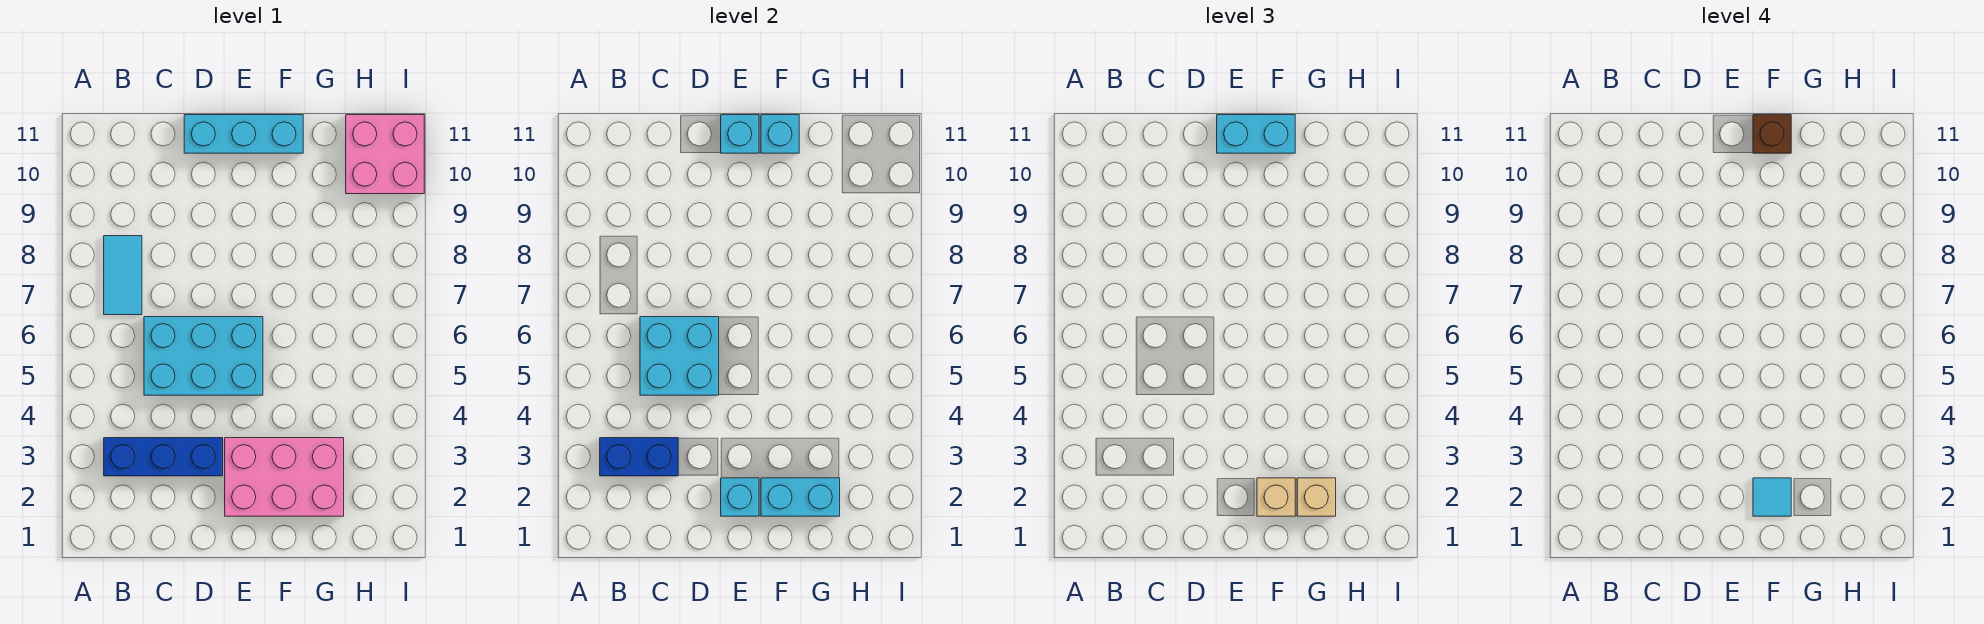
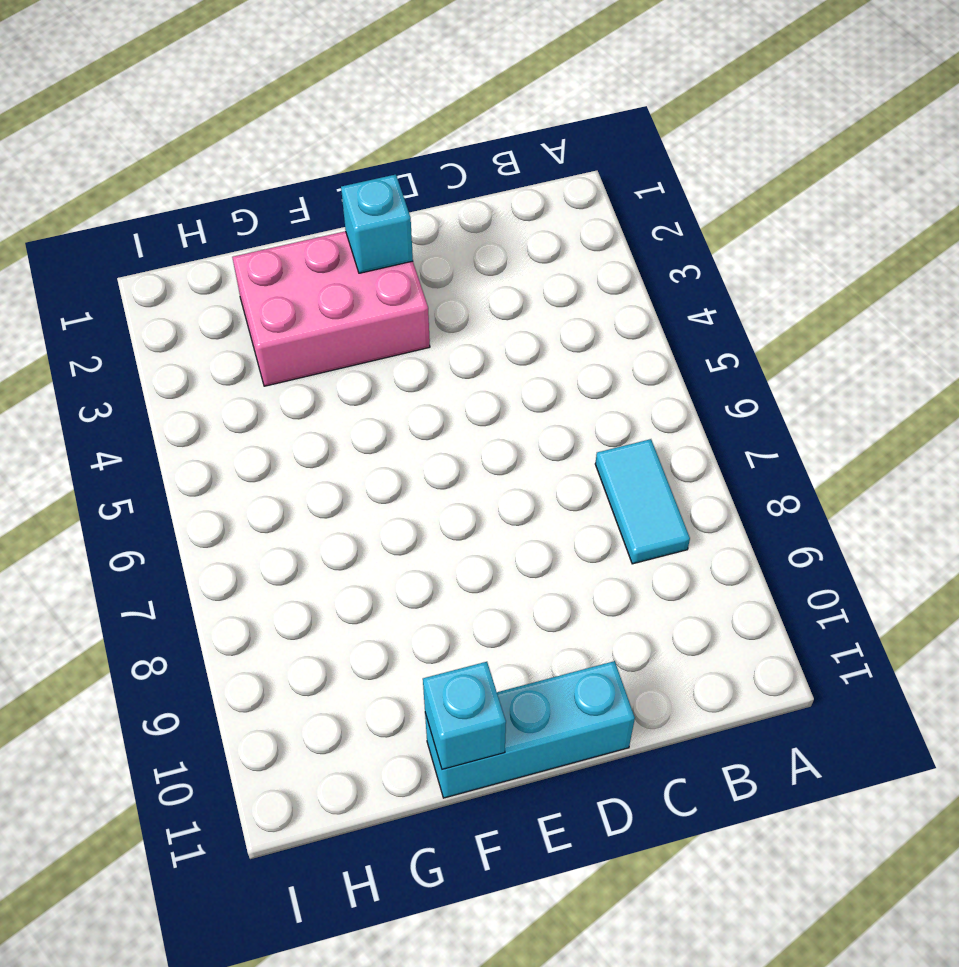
none -> blue brick B3:D3 level 1
none -> cyan brick C5:E6 level 1
none -> pink brick H10:I11 level 1

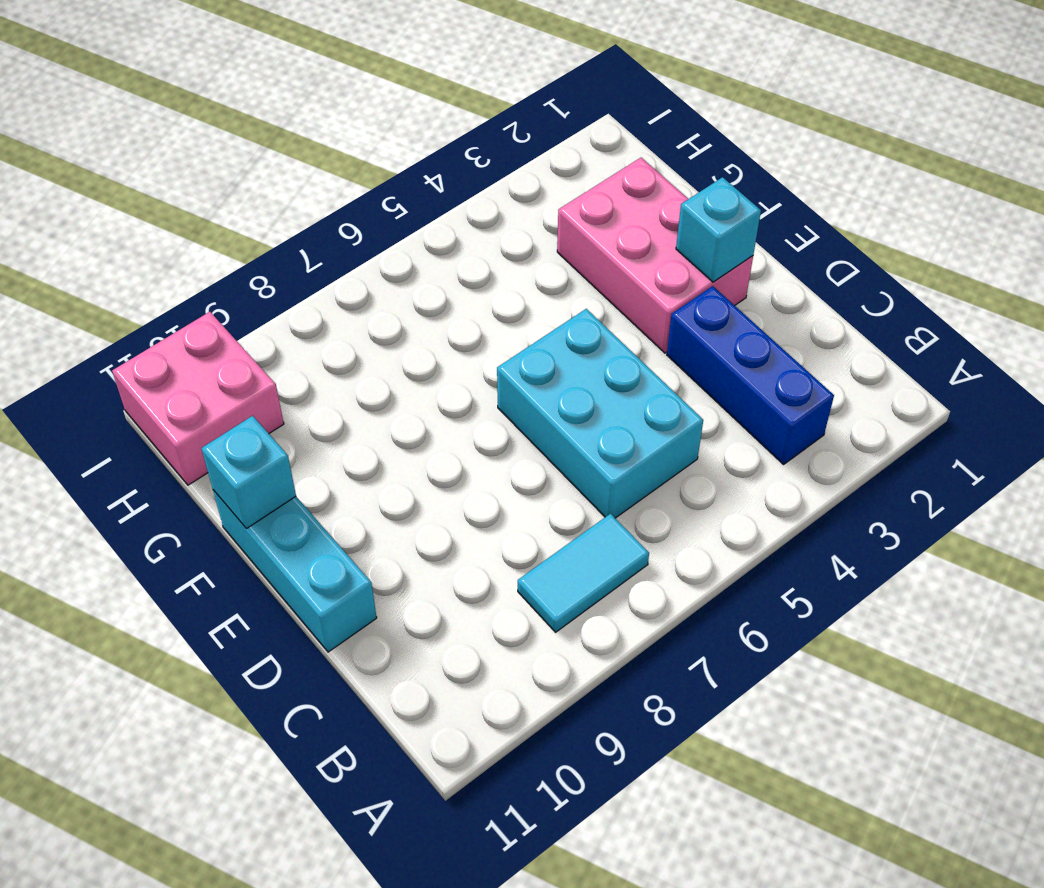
none -> blue brick B3:C3 level 2
none -> cyan brick C5:D6 level 2
none -> cyan brick E11 level 2

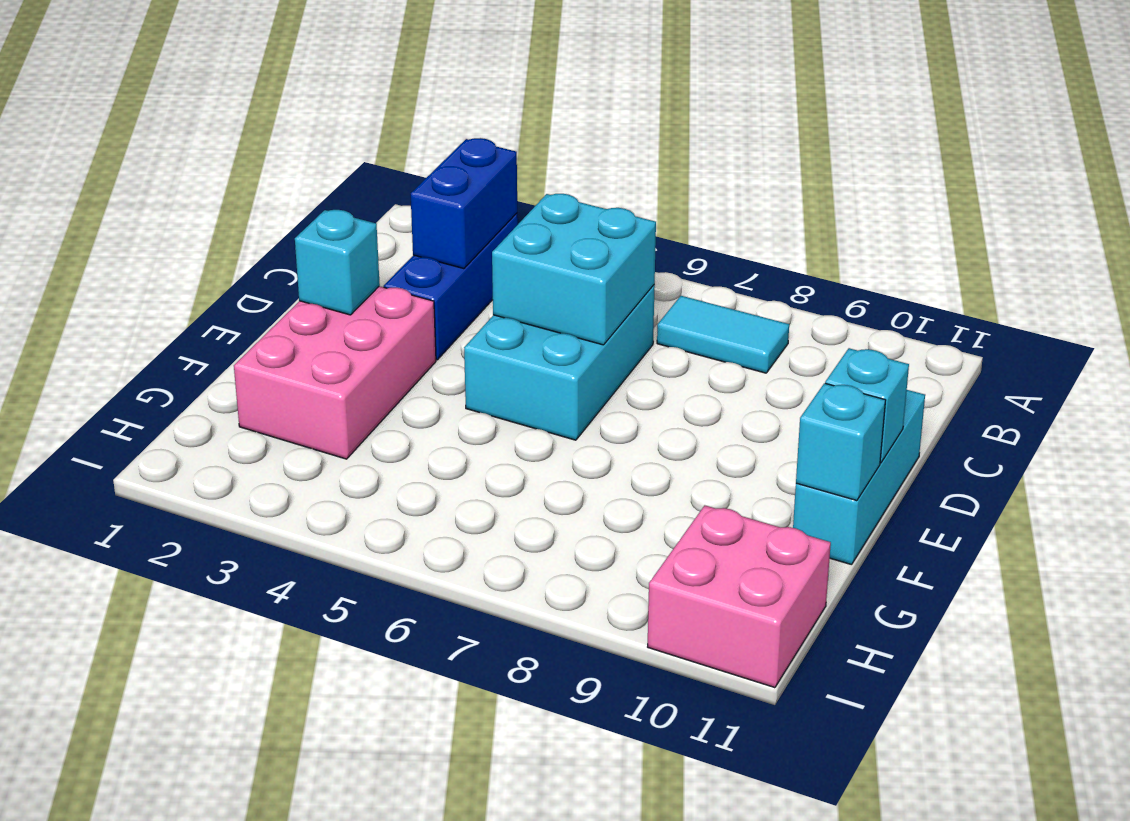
none -> cyan brick F2:G2 level 2
none -> cyan brick E11:F11 level 3
none -> tan brick F2 level 3

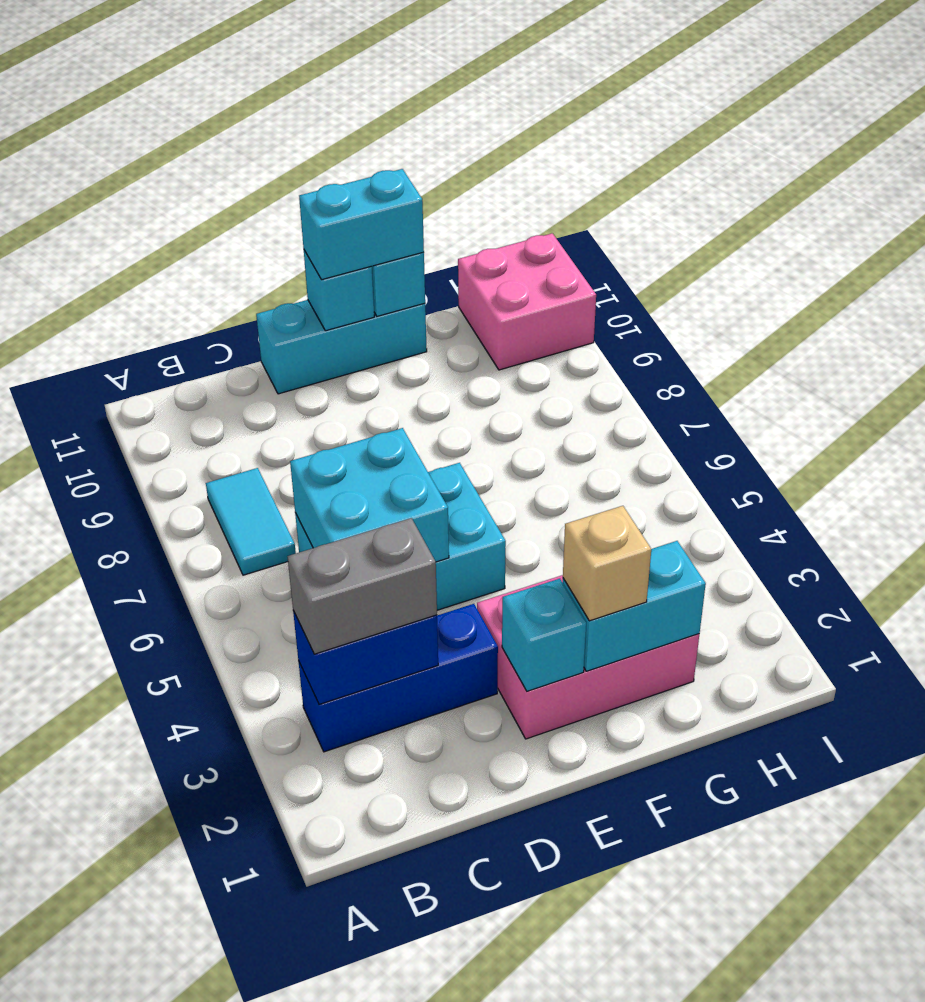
grey brick B3:C3 level 3 -> none
none -> tan brick G2 level 3
none -> cyan tile F2 level 4
none -> brown brick F11 level 4

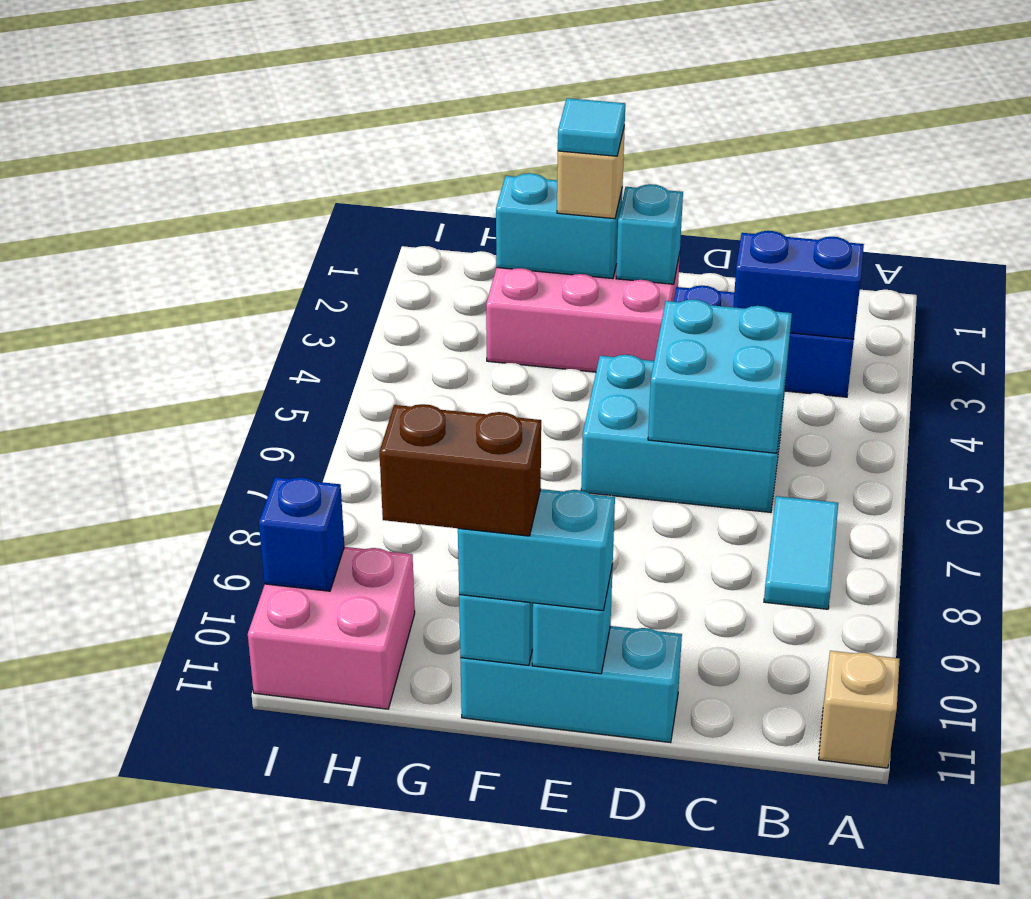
tan brick A11 level 1 -> tan brick G2 level 3
brown brick F11:G11 level 4 -> brown brick F11 level 4
blue brick I10 level 2 -> none

